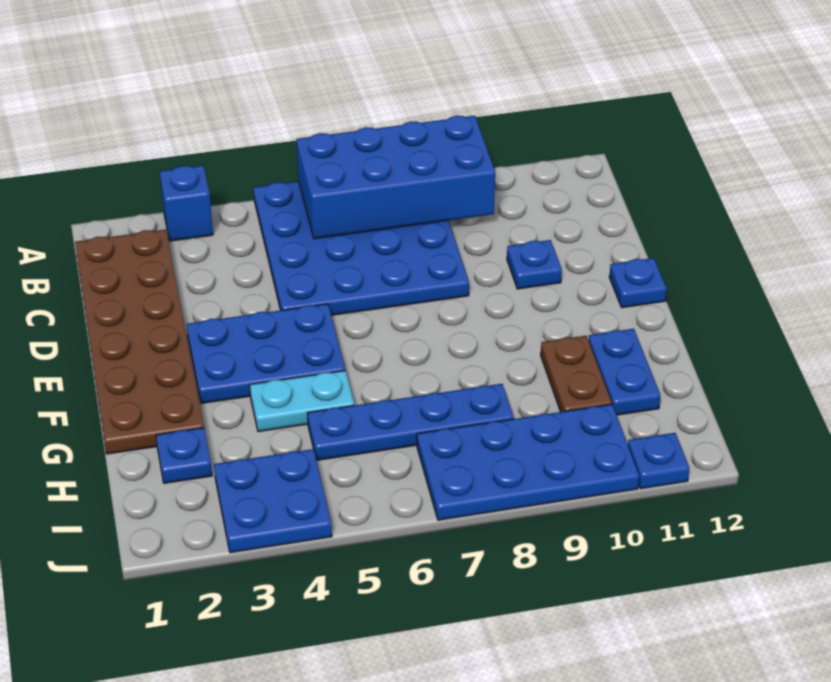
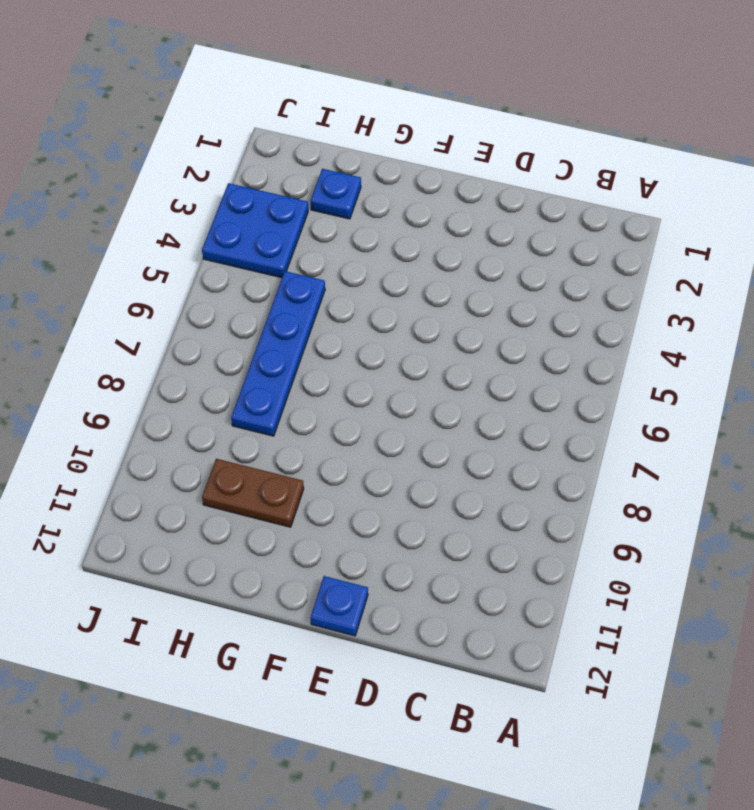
none -> blue brick A3 level 1
none -> blue plate A5:D8 level 1
none -> brown plate B1:G2 level 1

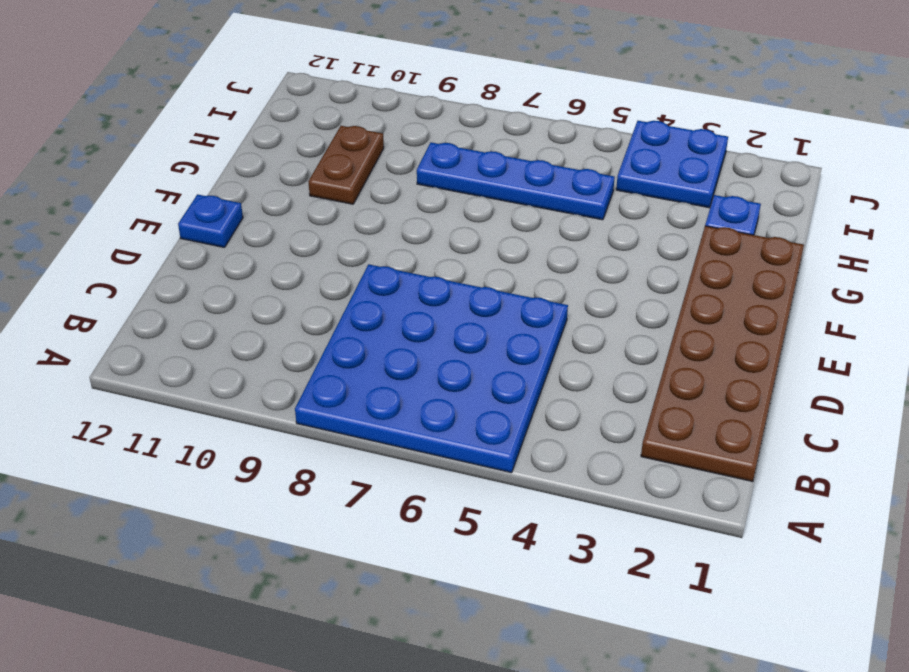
none -> blue brick A3 level 1
none -> blue plate D10 level 1
none -> blue plate E3:F5 level 1

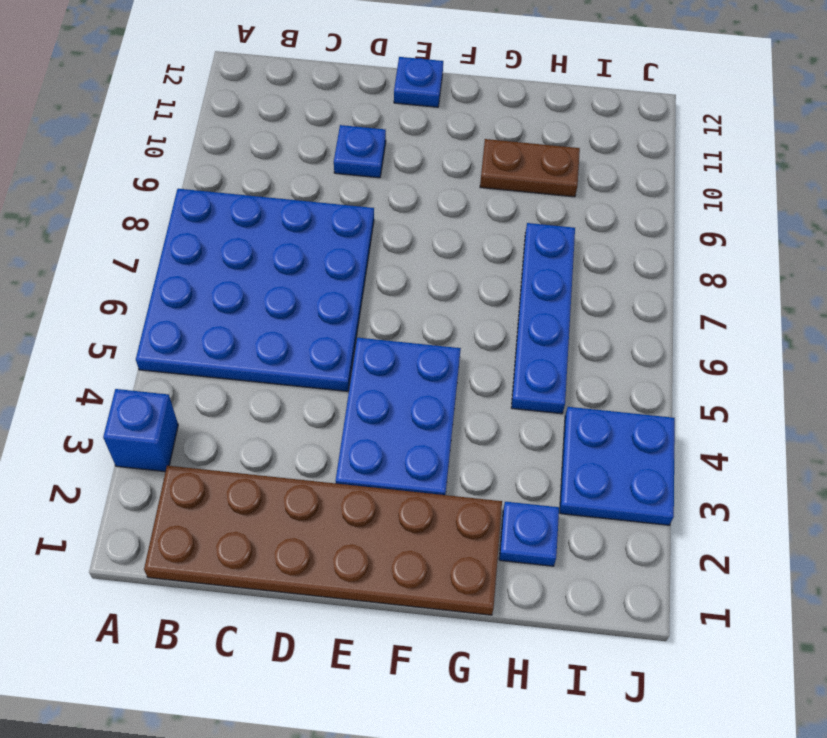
none -> cyan plate G4:G5 level 1
none -> blue plate G11:H11 level 1
none -> blue plate I7:J10 level 1

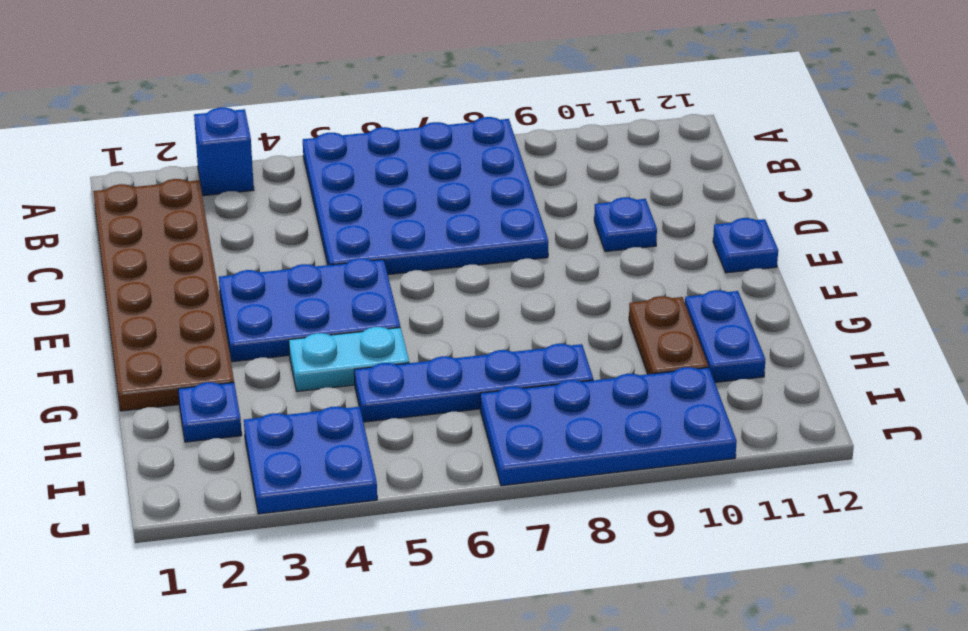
none -> blue plate J11 level 1
none -> blue brick A6:B9 level 2

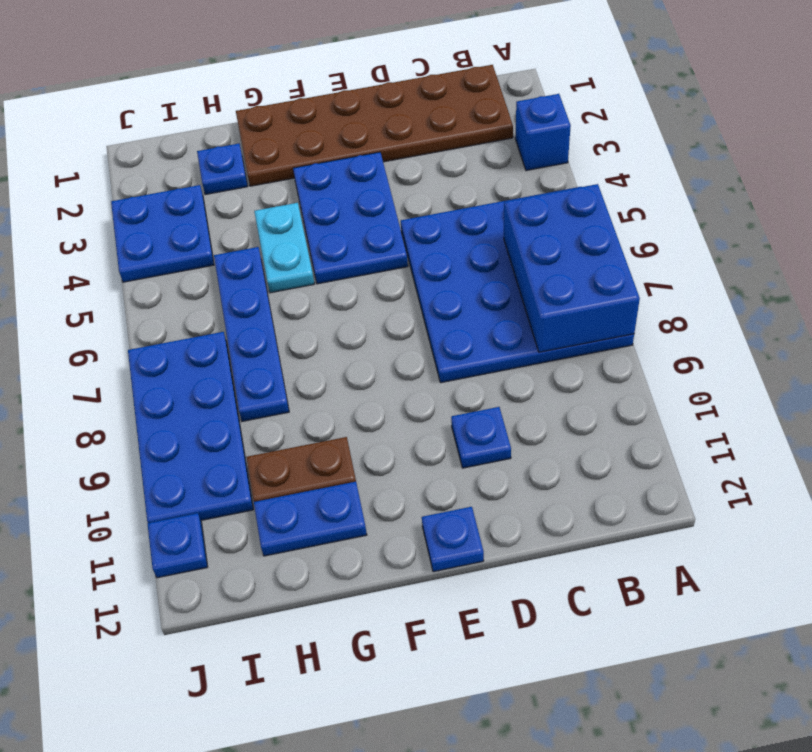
blue brick A6:B8 level 2 -> blue brick A6:B9 level 2

